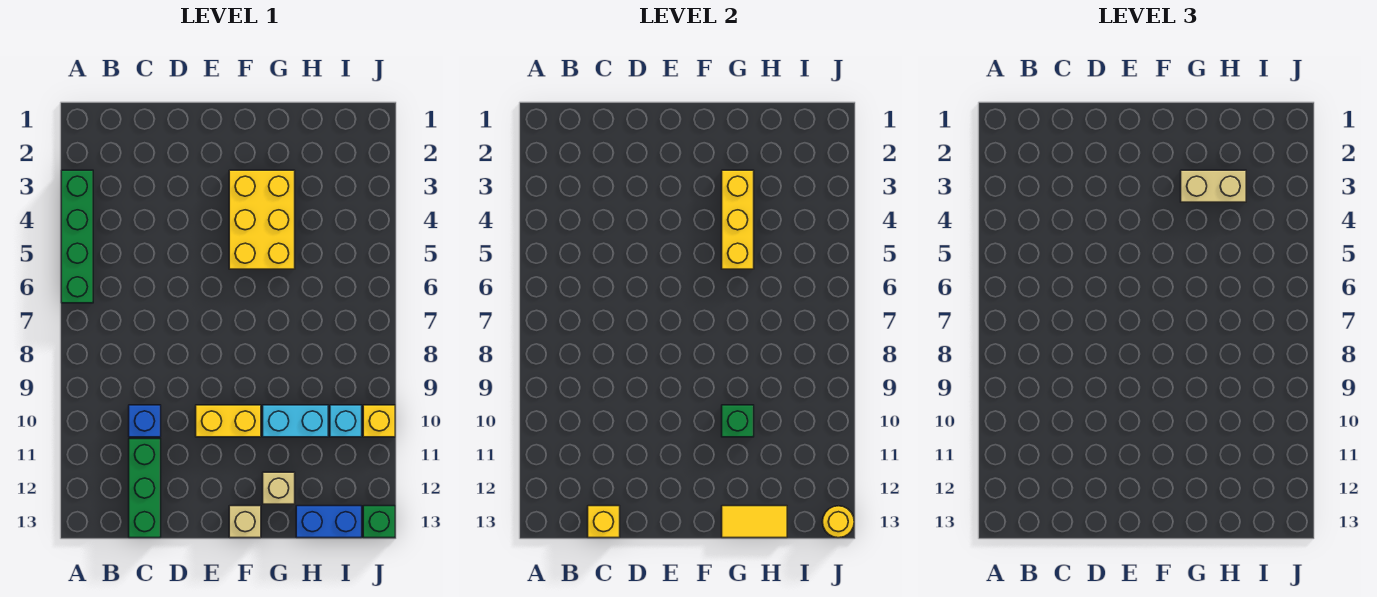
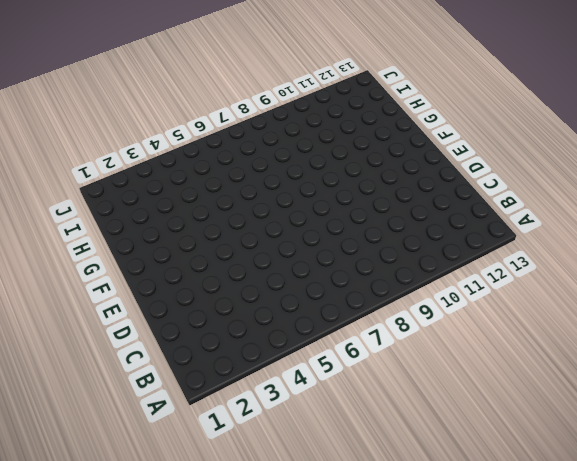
none -> green brick A3:A6 level 1
none -> blue brick C10 level 1
none -> green brick C11:C13 level 1

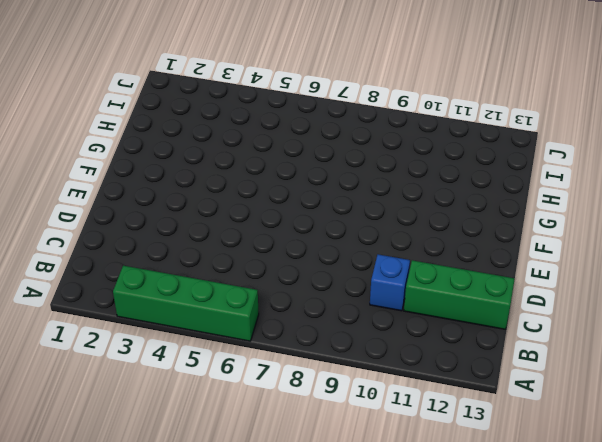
none -> yellow brick E10:F10 level 1
none -> yellow brick F3:G5 level 1
none -> tan brick F13 level 1

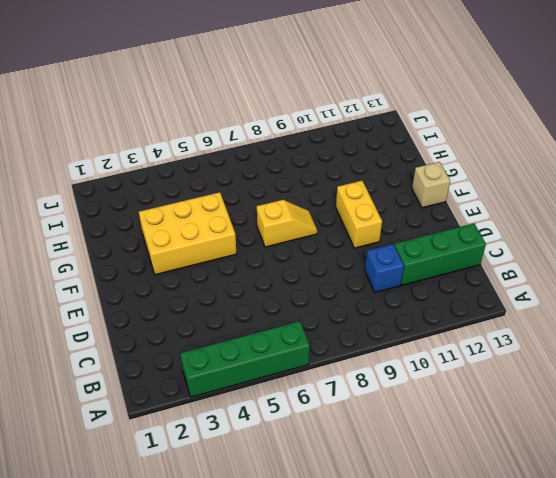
yellow slope F7:F8 level 1 top 7 -> none
none -> cyan brick G10:H10 level 1
none -> tan brick G12 level 1
none -> blue brick H13:I13 level 1

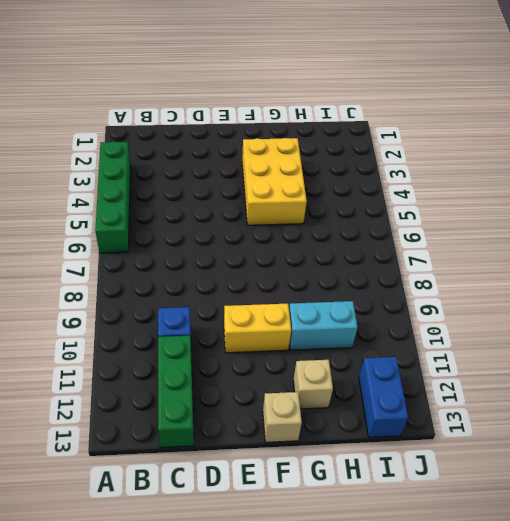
blue brick I12:I13 level 1 -> blue brick H13:I13 level 1
none -> cyan brick I10 level 1
none -> yellow brick J10 level 1
none -> green brick J13 level 1

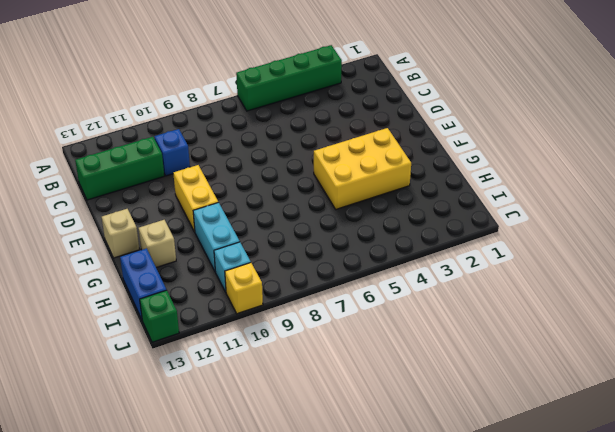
none -> yellow brick C13 level 2
none -> yellow brick G3:G5 level 2
none -> green brick G10 level 2

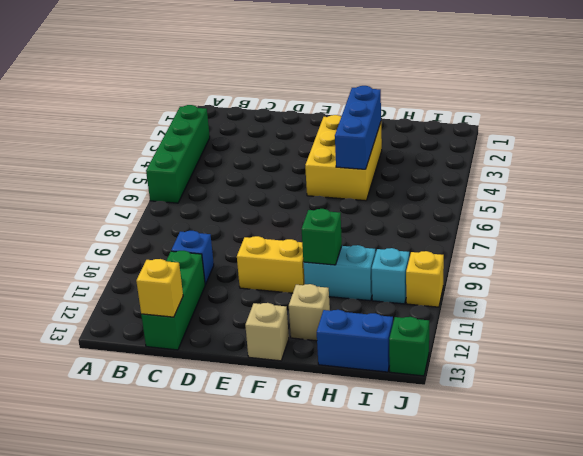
blue brick G3:G5 level 2 -> yellow brick G3:G5 level 2
none -> yellow tile G13:H13 level 2
none -> yellow round brick J13 level 2
none -> tan brick G3:H3 level 3

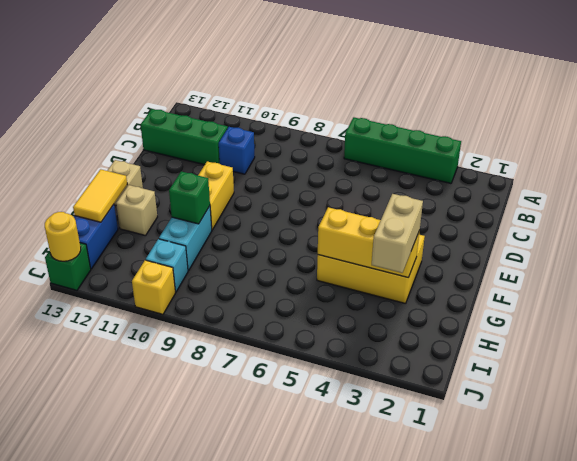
none -> yellow brick C13 level 2

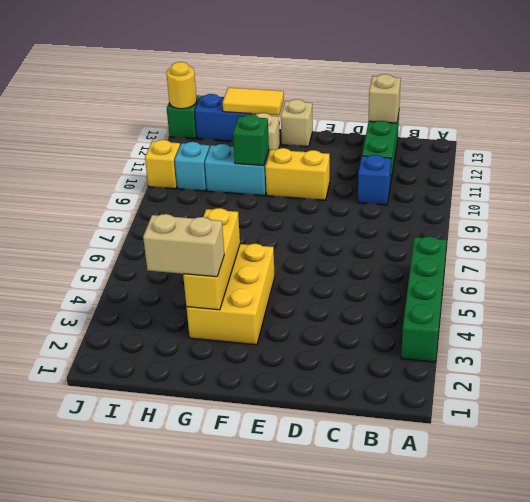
tan brick C13 level 2 -> yellow brick C13 level 2

